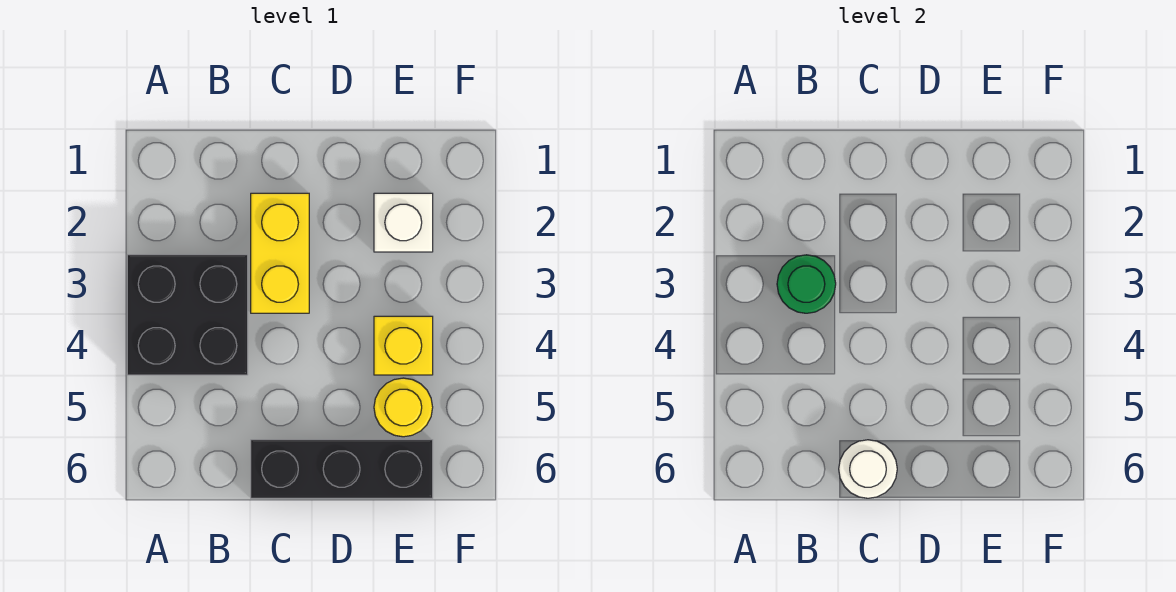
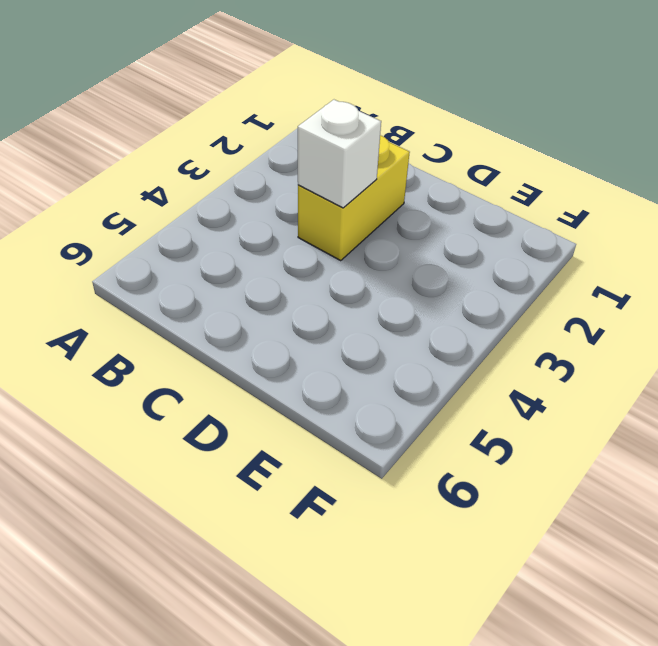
white brick C3 level 2 -> white brick E2 level 1
none -> black brick A3:B4 level 1
none -> black brick C6:E6 level 1

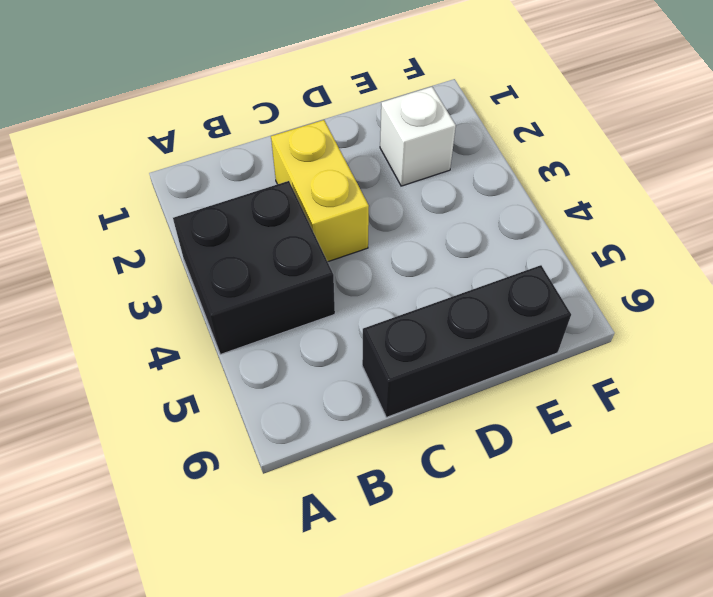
none -> yellow brick E4 level 1
none -> yellow round brick E5 level 1

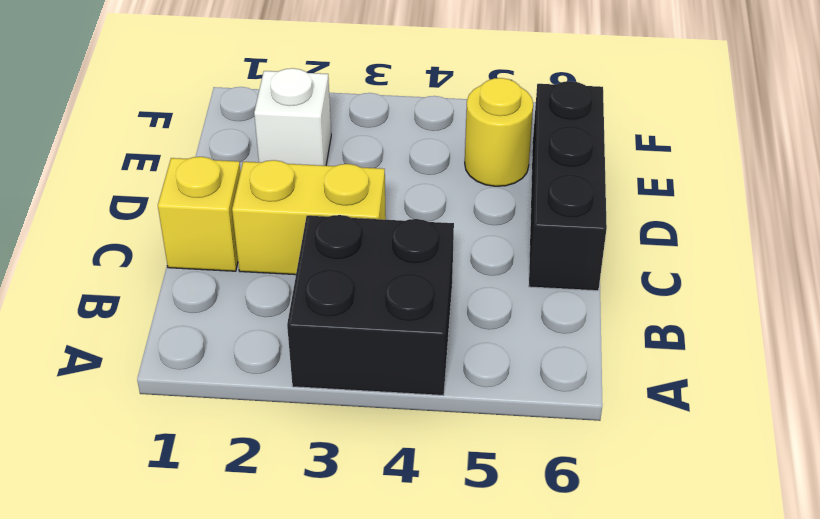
yellow brick C1 level 1 -> yellow brick E4 level 1
none -> green round brick B3 level 2
none -> white round brick C6 level 2

